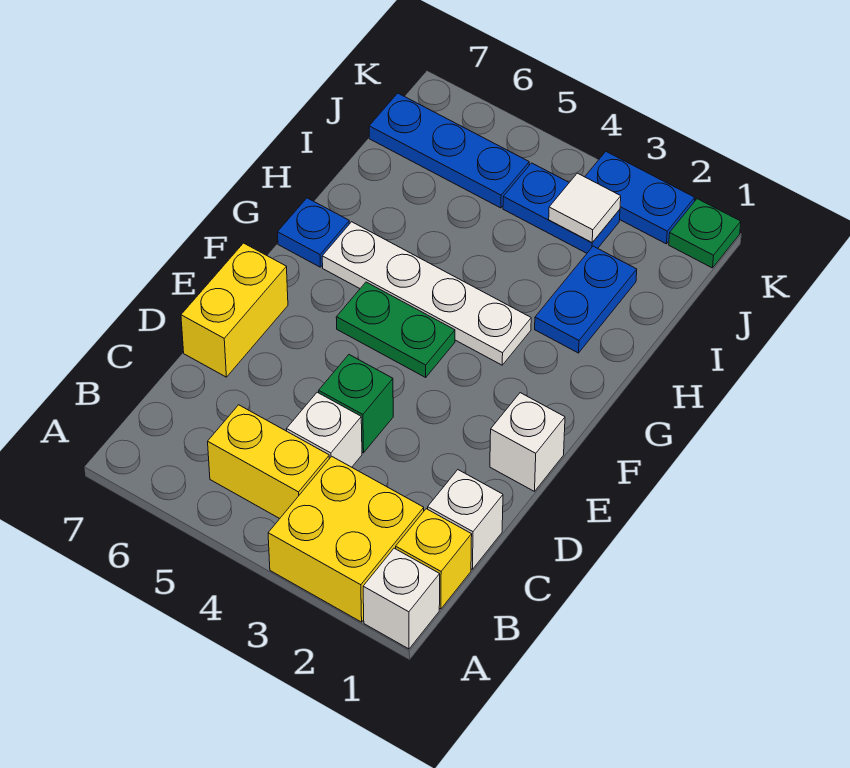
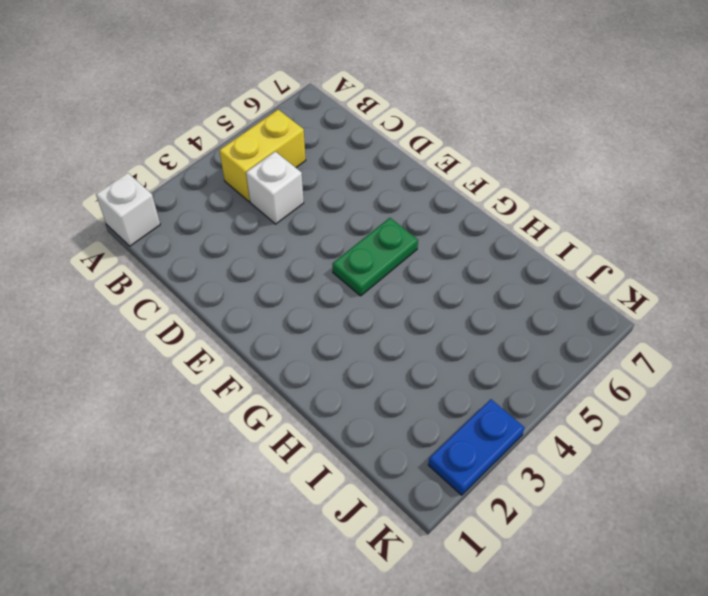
none -> yellow brick A2:B3 level 1
none -> yellow brick B1 level 1
none -> white brick C1 level 1

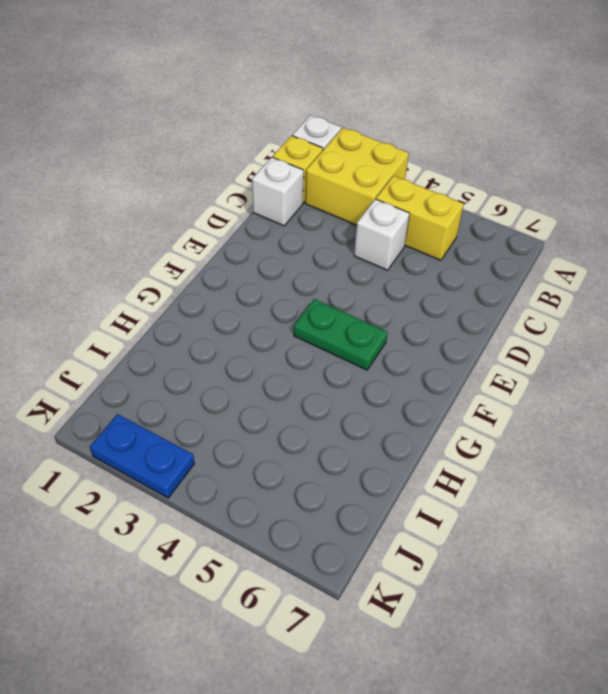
none -> green brick D4 level 1
none -> yellow brick D7:E7 level 1
none -> white brick E1 level 1

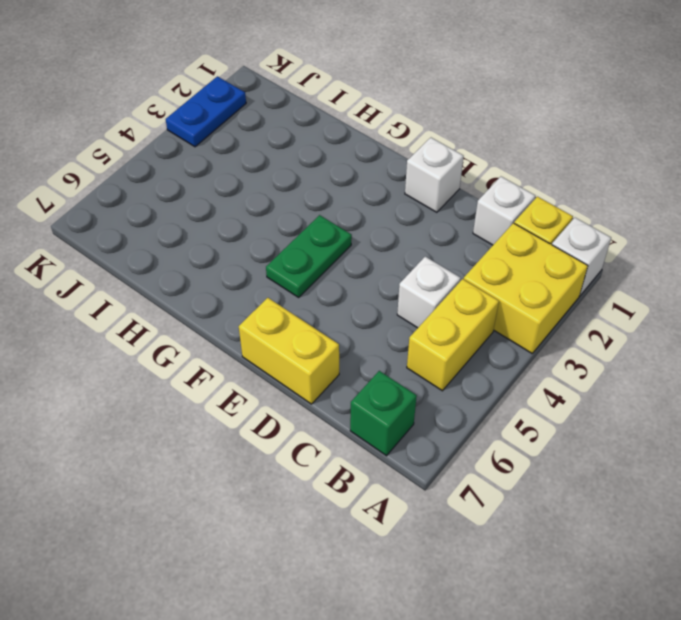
green brick B7 level 1 -> green brick D4 level 1
none -> white plate G3:G6 level 1
none -> blue plate G7 level 1
none -> blue plate H2:I2 level 1

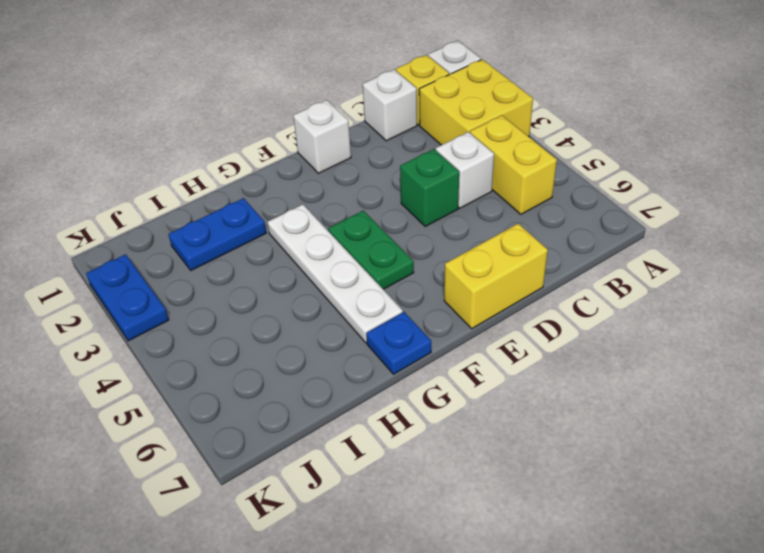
none -> blue plate J3:J4 level 1
none -> blue plate J5:J7 level 1
none -> green plate K1 level 1

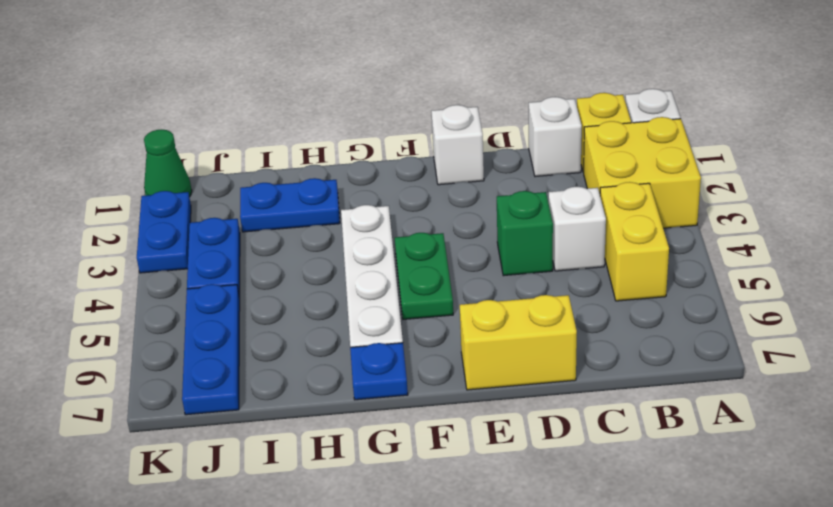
green cone K1 level 1 -> green plate K1 level 1
none -> white tile J3 level 2

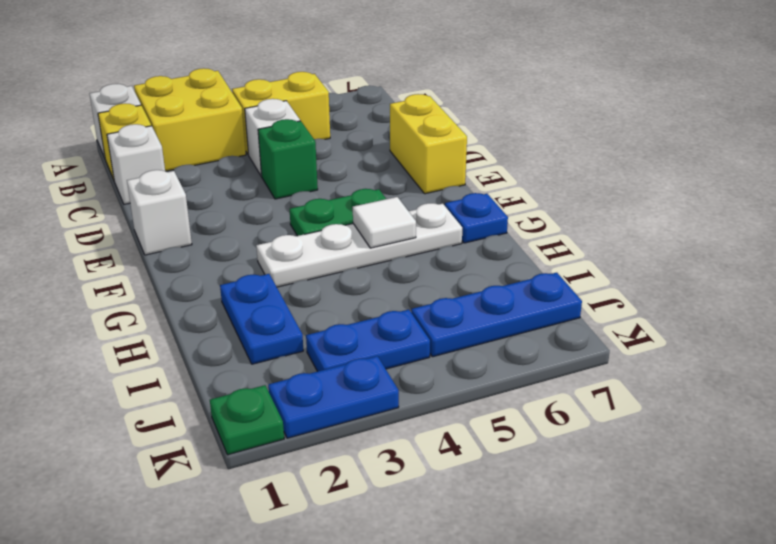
white tile G5 level 2 -> white tile J3 level 2

